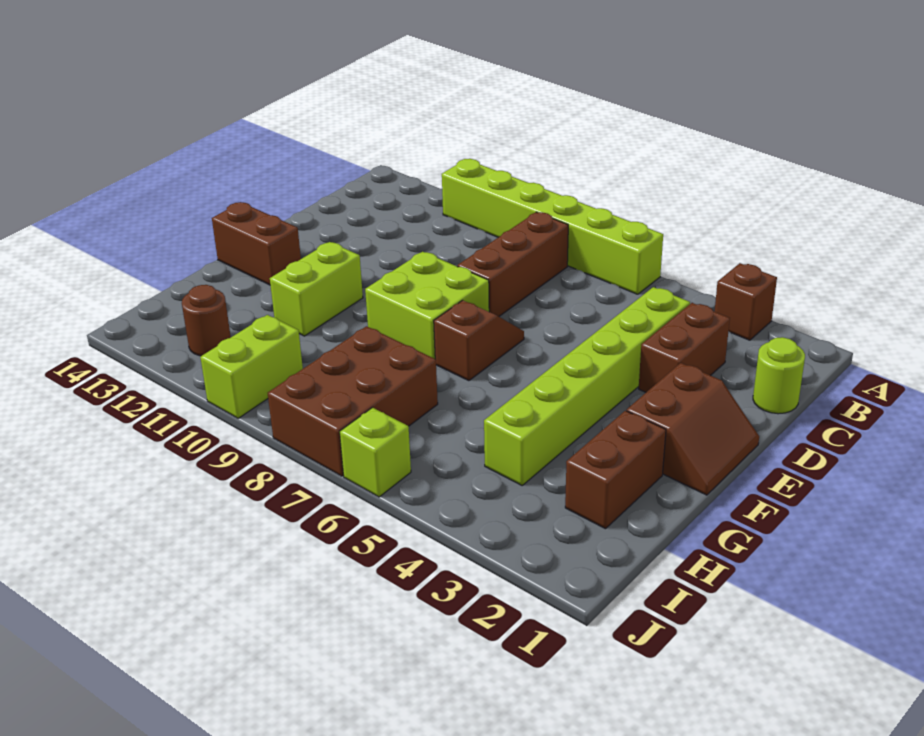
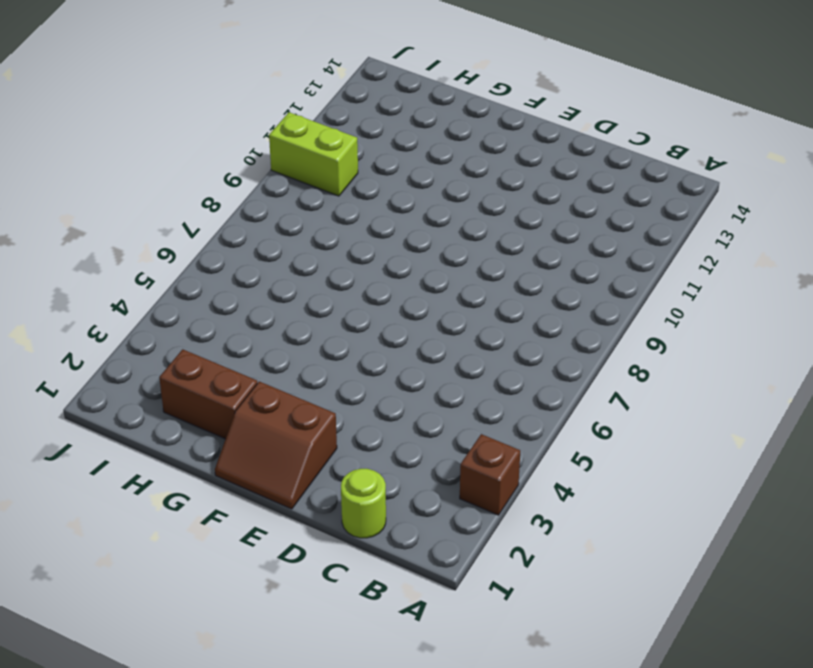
none -> lime brick A6:A11 level 1
none -> brown brick B8:D8 level 1
none -> brown brick C3:D3 level 1

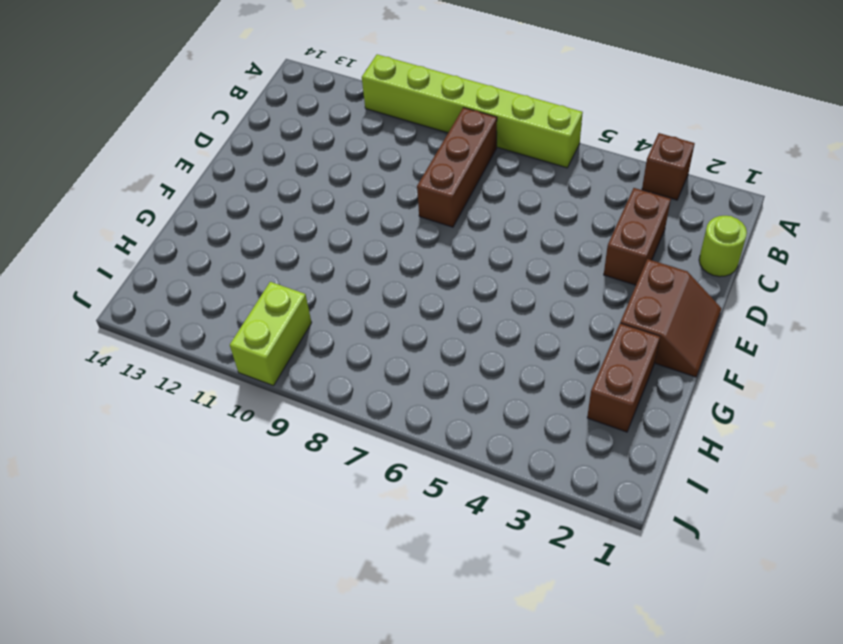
none -> lime brick C4:H4 level 1
none -> brown slope E7:F7 level 1 top F
none -> lime brick E8:F9 level 1

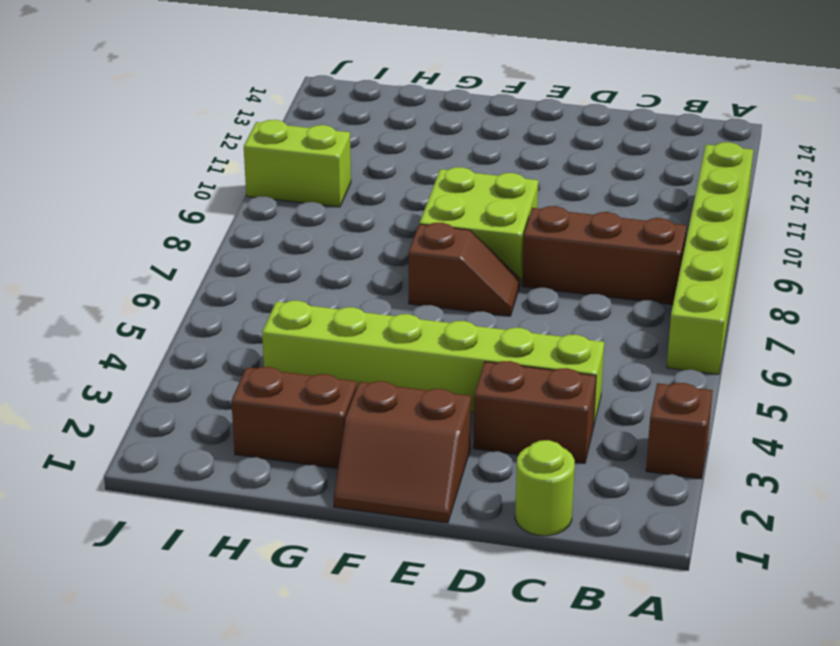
none -> lime brick F11:G11 level 1
none -> brown brick F13:F14 level 1
none -> brown brick H7:J8 level 1

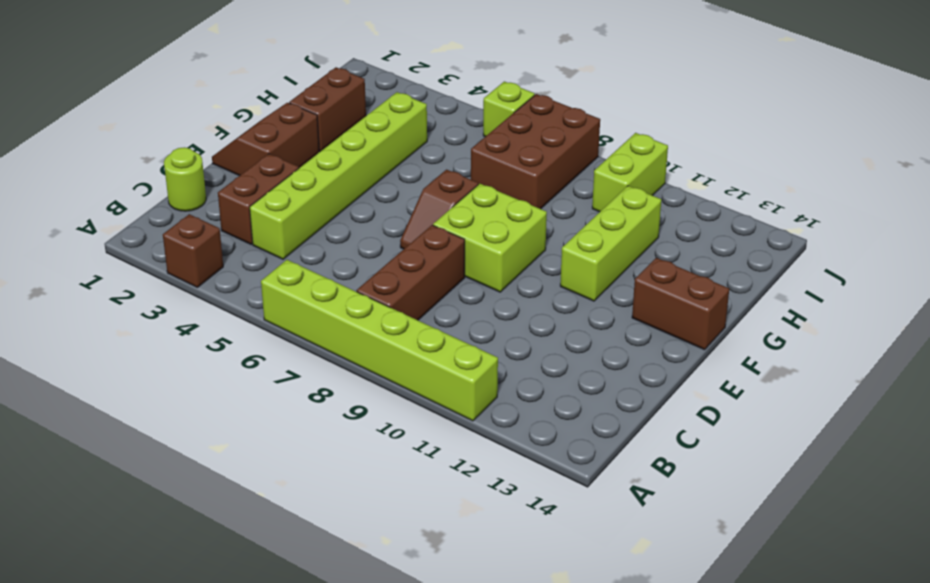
lime brick F11:H11 level 1 -> lime brick F11:G11 level 1
none -> brown round brick I12 level 1

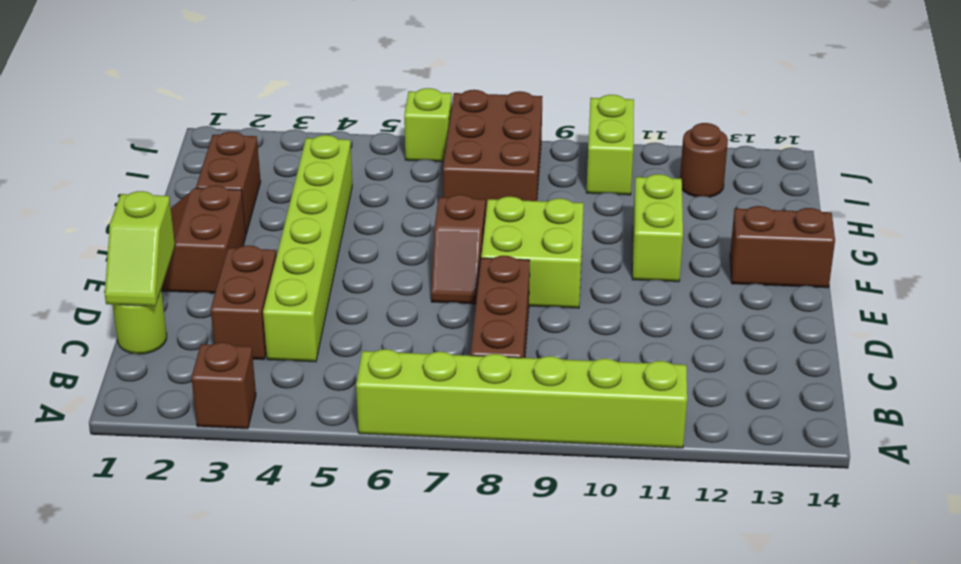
lime slope C1:D1 level 2 top D -> none

